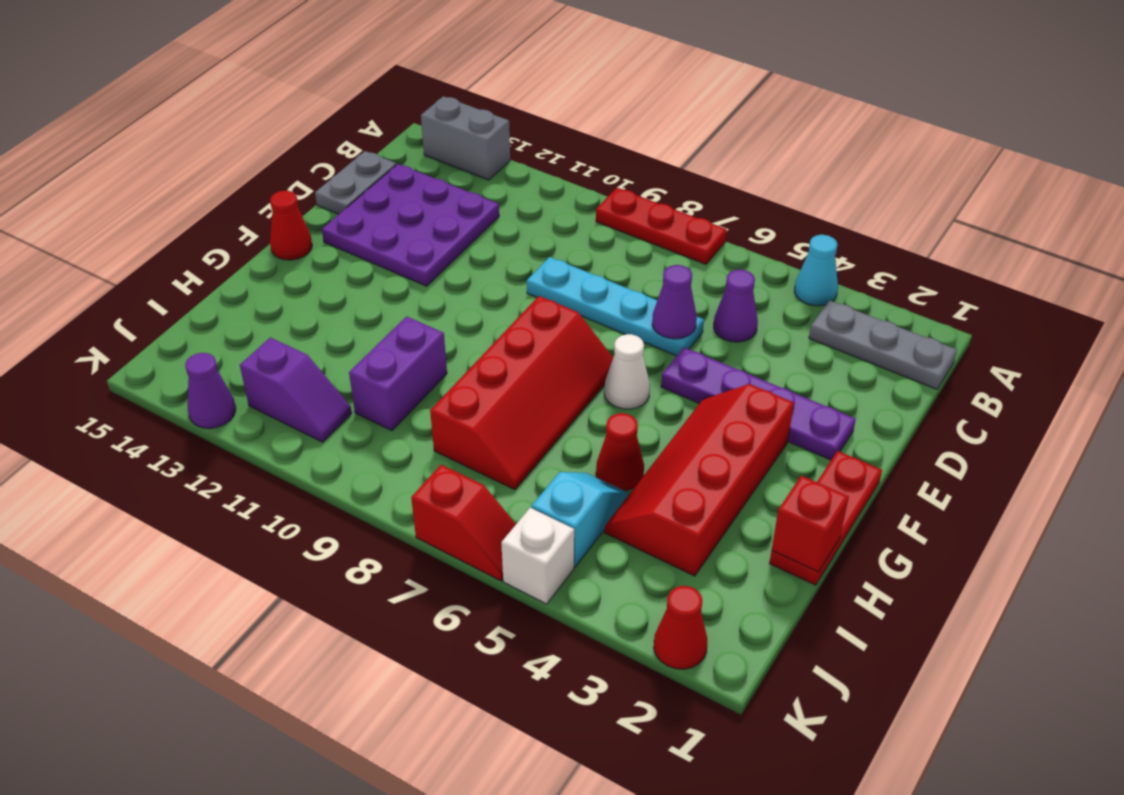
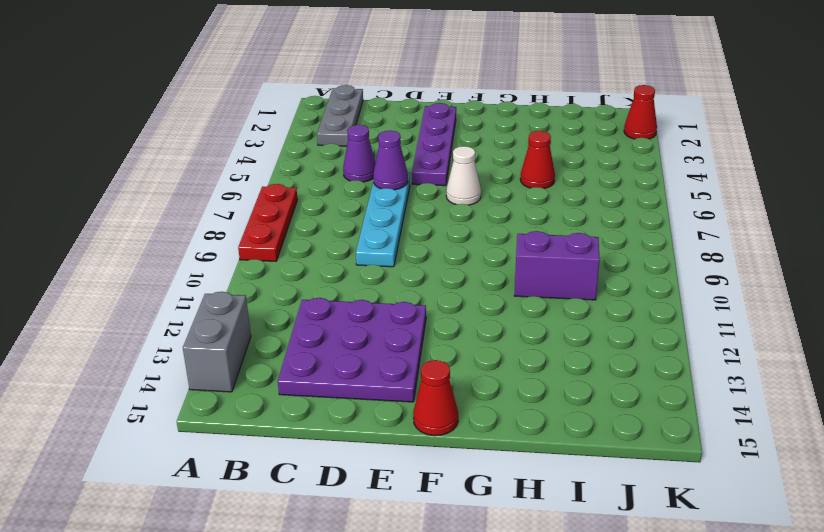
none -> cyan cone A4 level 1
none -> grey plate C15:D15 level 1
none -> red plate F1:H1 level 1

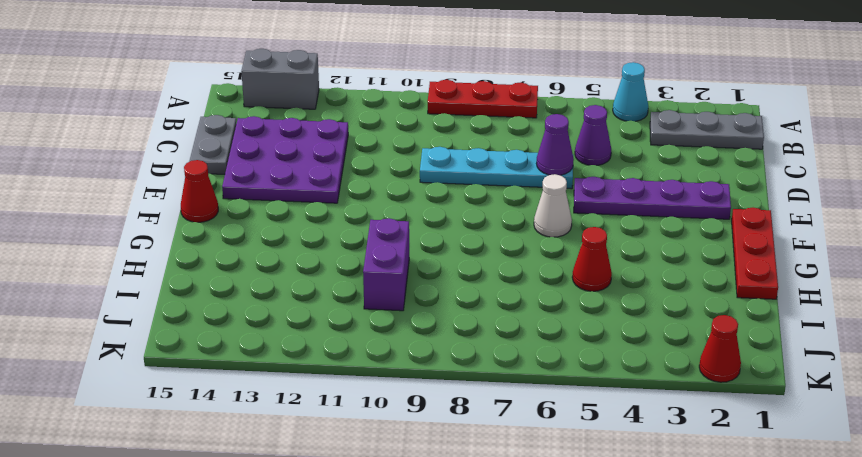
none -> red slope F3:I4 level 1 top 3
none -> red slope F7:I8 level 1 top 8
none -> cyan slope I5:J5 level 1 top J

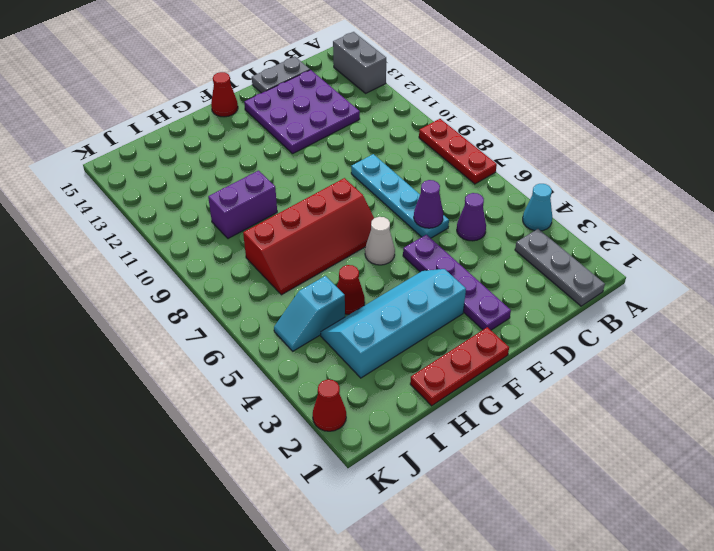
cyan slope F3:I4 level 1 top 3 -> red slope F3:I4 level 1 top 3
cyan slope I5:J5 level 1 top I -> cyan slope I5:J5 level 1 top J
none -> purple slope J11:J12 level 1 top 12
none -> white brick K5 level 1
none -> red slope K6:K7 level 1 top 7

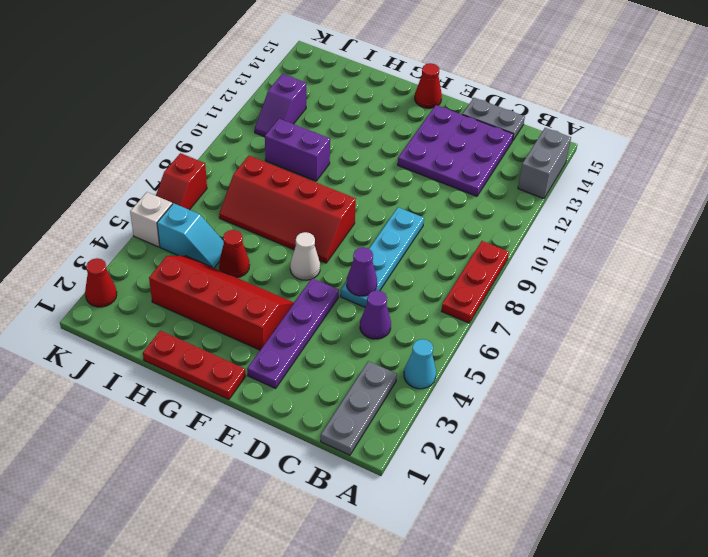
none -> purple cone K13 level 1
none -> red brick H1 level 2

